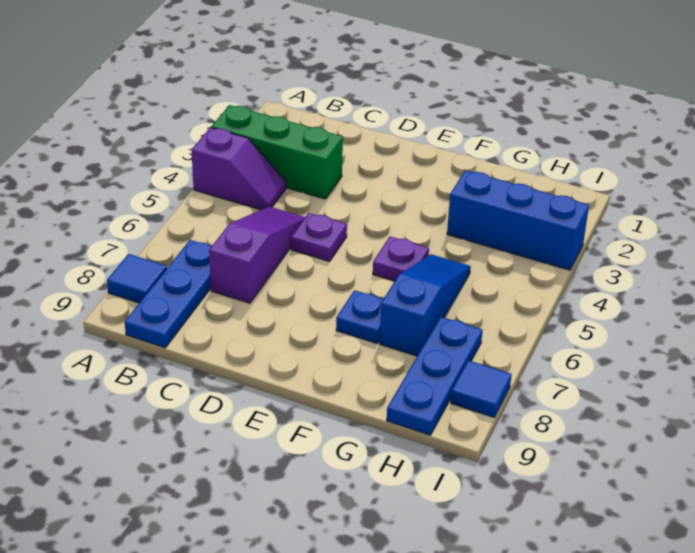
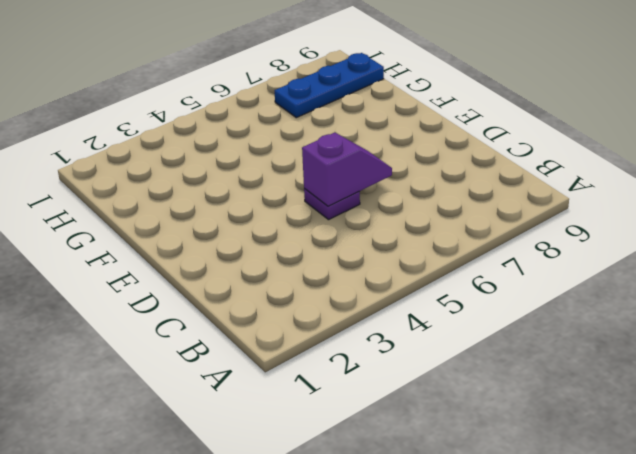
purple slope D5:D6 level 2 top 5 -> purple slope A4:B4 level 1 top A
none -> green brick A3:C3 level 1
none -> blue tile A8 level 1
none -> blue plate B7:B9 level 1

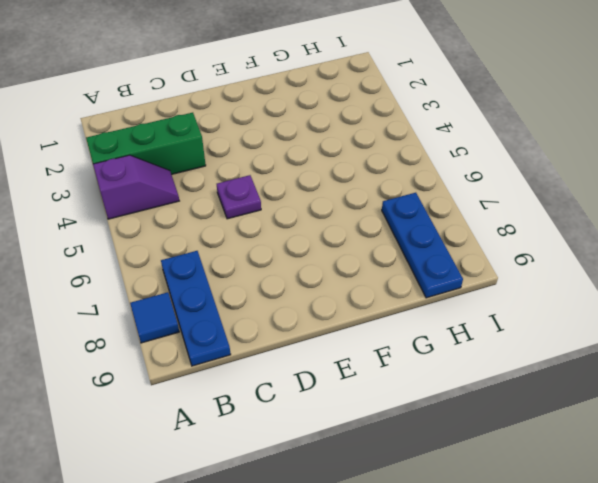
none -> purple slope C5:C7 level 1 top 7
none -> purple plate F5 level 1
none -> blue plate F7 level 1

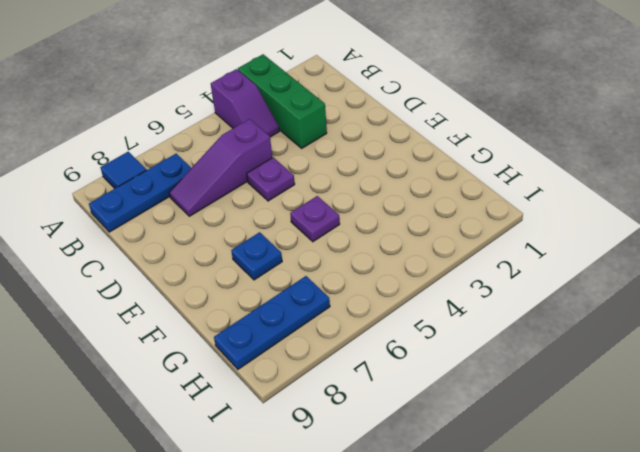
purple slope C5:C7 level 1 top 5 -> purple slope C5:C7 level 1 top 7
none -> blue brick G3:I3 level 1
none -> blue slope G5:G7 level 1 top 7
none -> blue tile I8 level 1

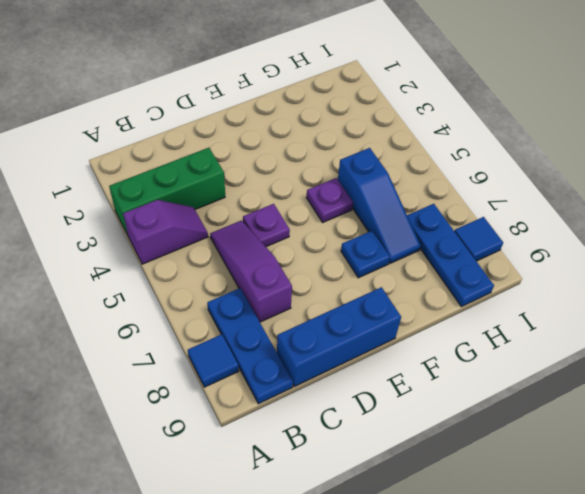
blue brick C9:E9 level 1 -> blue brick G3:I3 level 1
blue slope G5:G7 level 1 top 5 -> blue slope G5:G7 level 1 top 7

